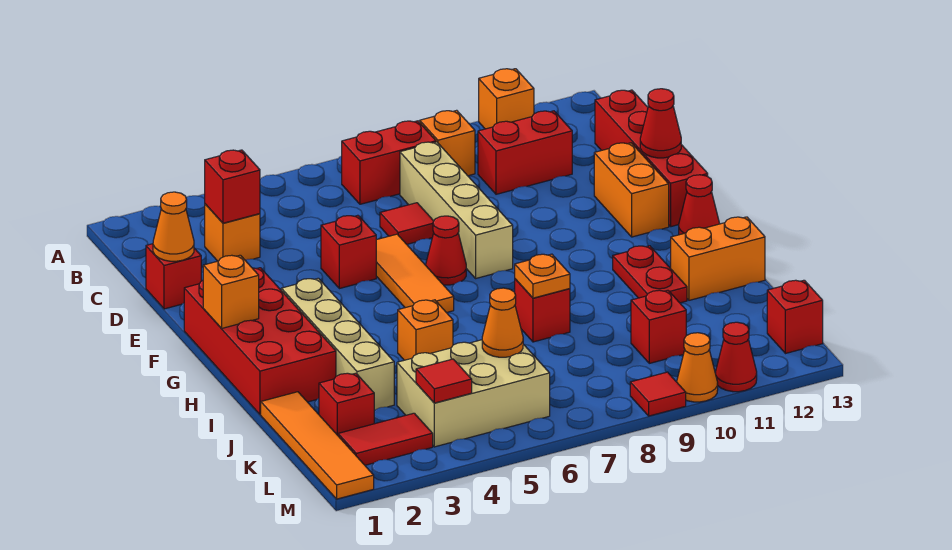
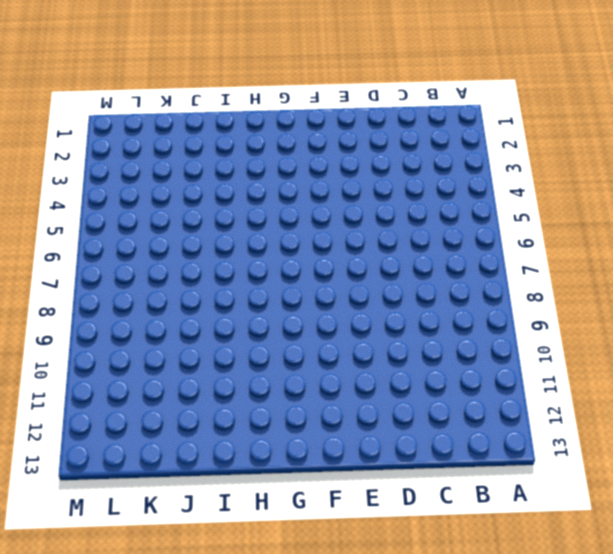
none -> orange brick A11 level 1
none -> red brick B7:B8 level 1
none -> orange brick B9 level 1
none -> orange brick C3 level 1

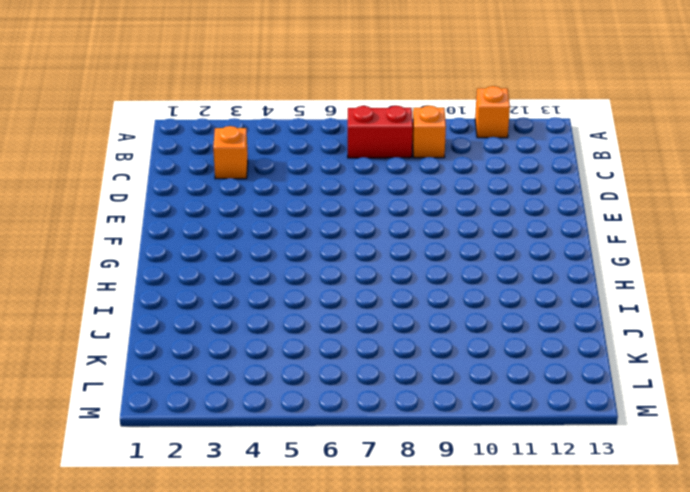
none -> tan brick C8:F8 level 1
none -> red brick C10:C11 level 1
none -> red brick C13:F13 level 1
none -> red brick D1 level 1

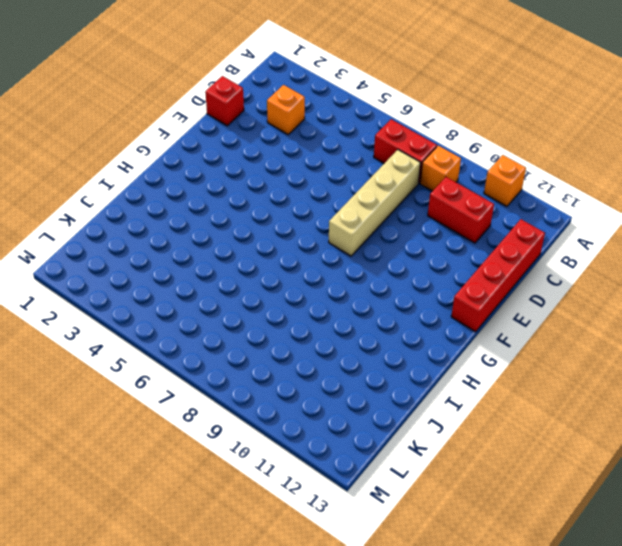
none -> red tile D7 level 1
none -> red brick E5 level 1
none -> orange tile E6:G6 level 1
none -> orange brick E12:F12 level 1

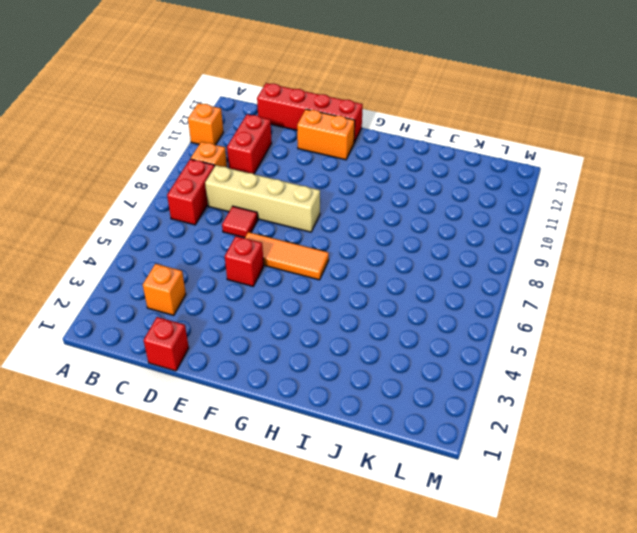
none -> red brick F1:I2 level 1
none -> red cone F7 level 1
none -> tan brick G3:J3 level 1
none -> red cone G13 level 1

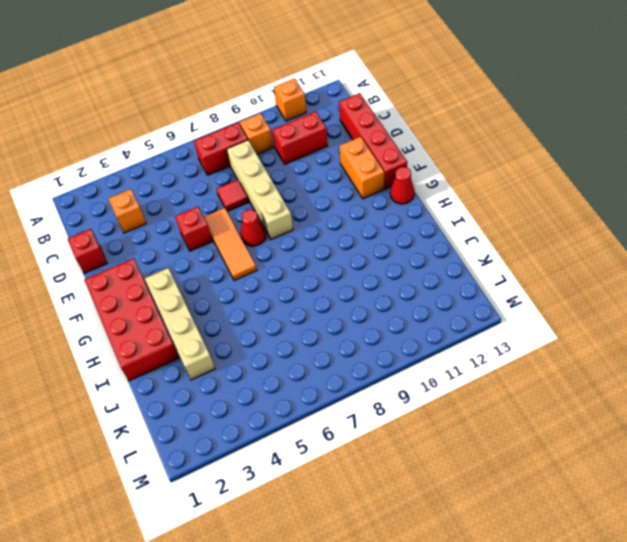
none -> red plate H11:I11 level 1
none -> orange brick I5 level 1
none -> red brick I8 level 1
none -> orange brick I12:I13 level 1

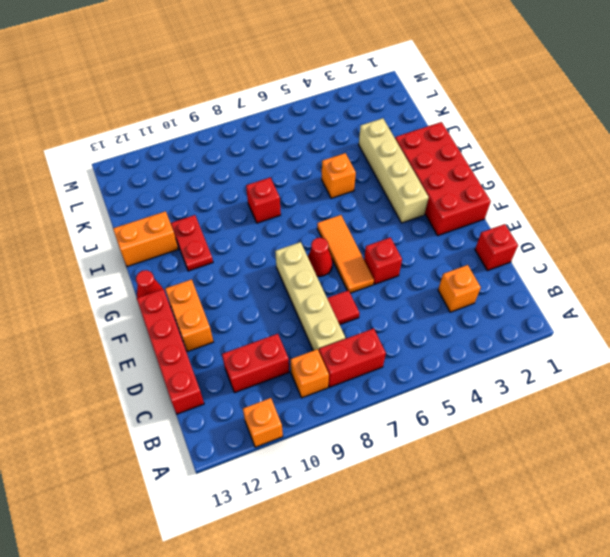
none -> orange tile J1:M1 level 1
none -> red brick K2 level 1
none -> tan brick K4:L6 level 1
none -> red brick K10 level 1

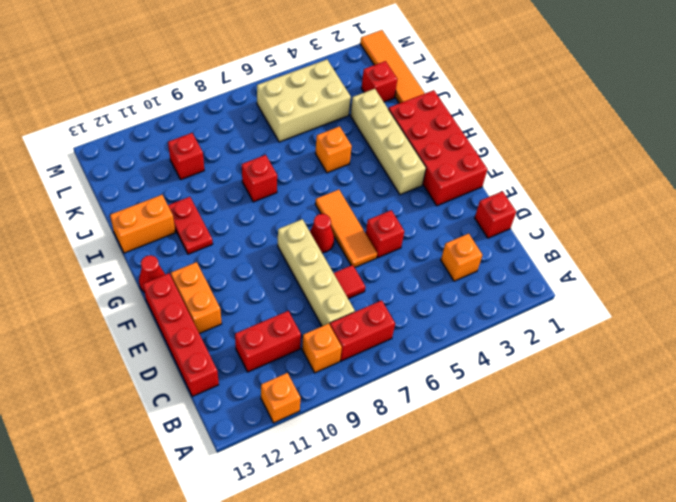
none -> red tile L2:L3 level 1
none -> red brick L13 level 1
none -> red tile M9 level 1
none -> orange cone M10 level 1

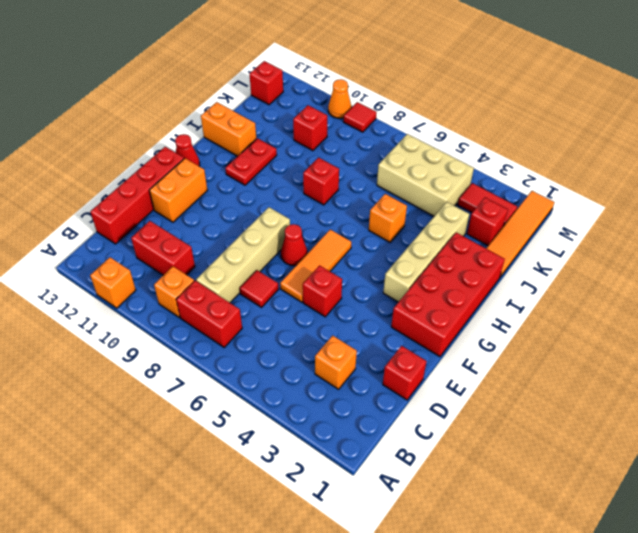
none -> red cone M11 level 1
none -> red brick C3 level 2
none -> orange cone D1 level 2
none -> red cone E13 level 2

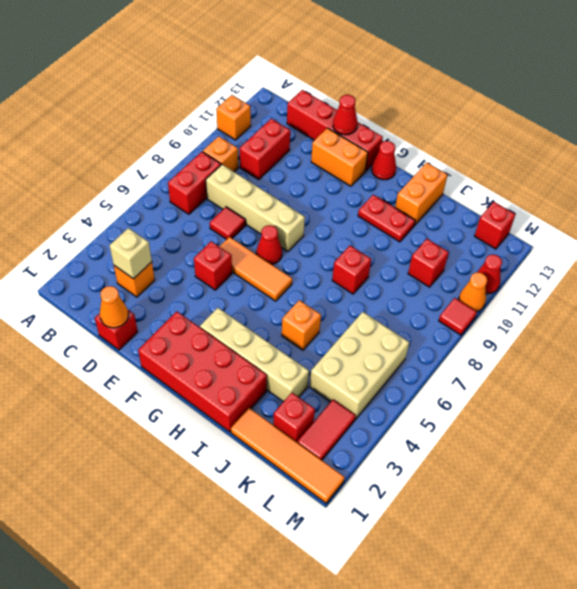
tan brick C3 level 2 -> red brick C3 level 2
none -> orange brick G1 level 2
none -> orange plate I8 level 2
none -> orange cone K6 level 2
none -> red tile L4 level 2

